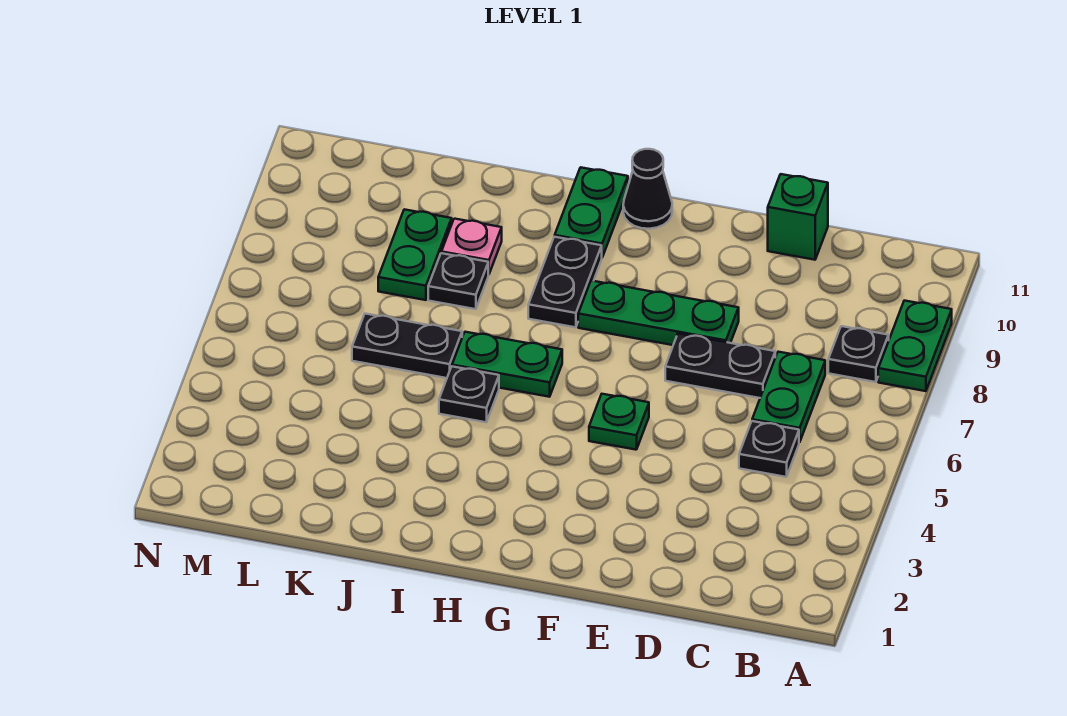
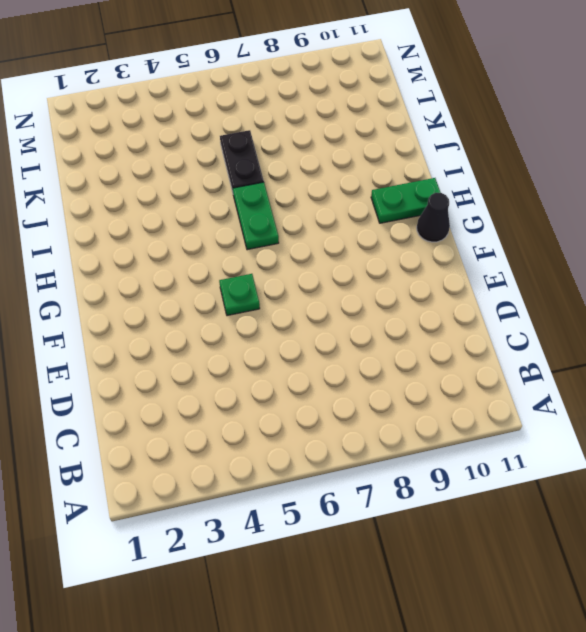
none -> green plate A8:A9 level 1
none -> black plate B8 level 1
none -> black plate C5 level 1

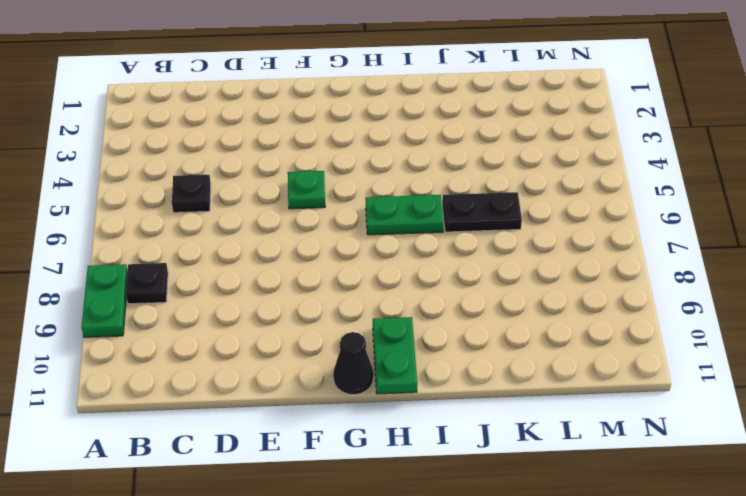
none -> green plate C6:C7 level 1
none -> black plate D7:E7 level 1
none -> green brick D11 level 1

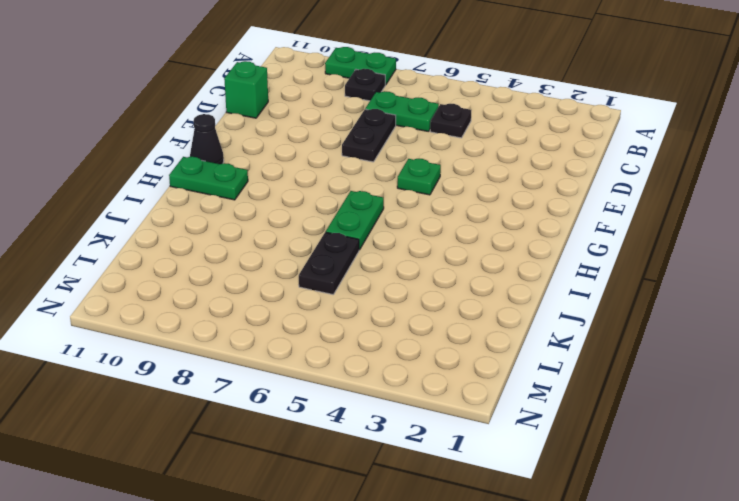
none -> green plate E8:G8 level 1
none -> black plate H8:H9 level 1
none -> black plate I5 level 1

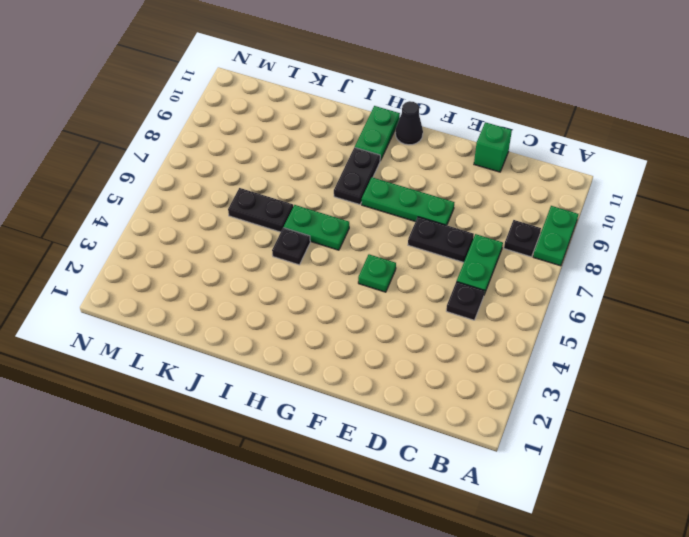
none -> black plate J8 level 1
none -> pink plate J9 level 1
none -> green plate K8:K9 level 1

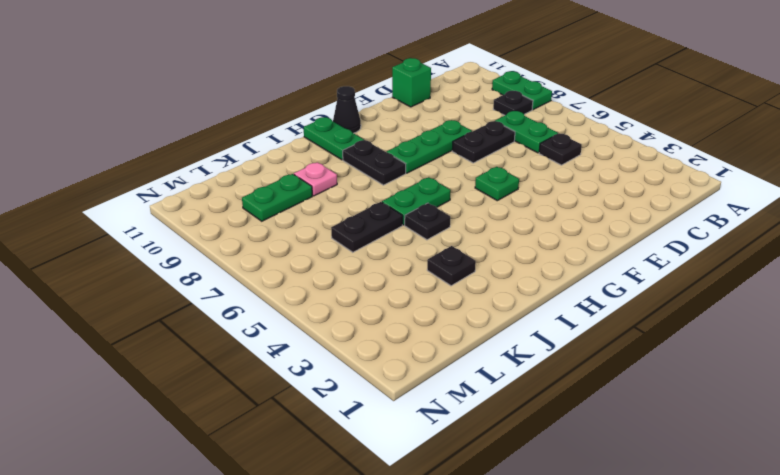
black plate J3 level 1 -> black plate J8 level 1
green plate K9:L9 level 1 -> green plate K8:K9 level 1

